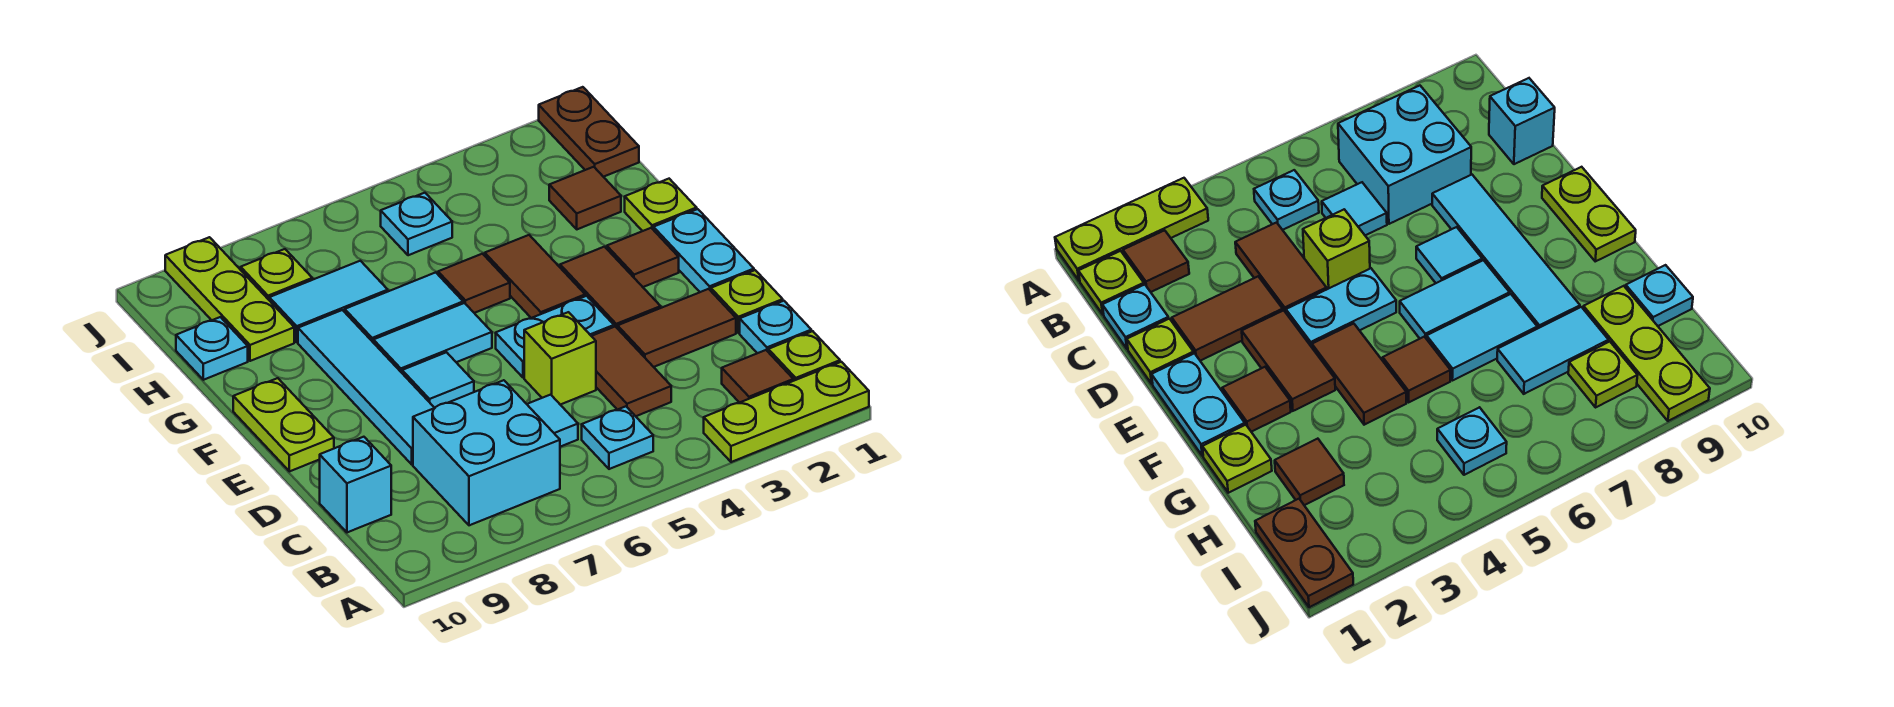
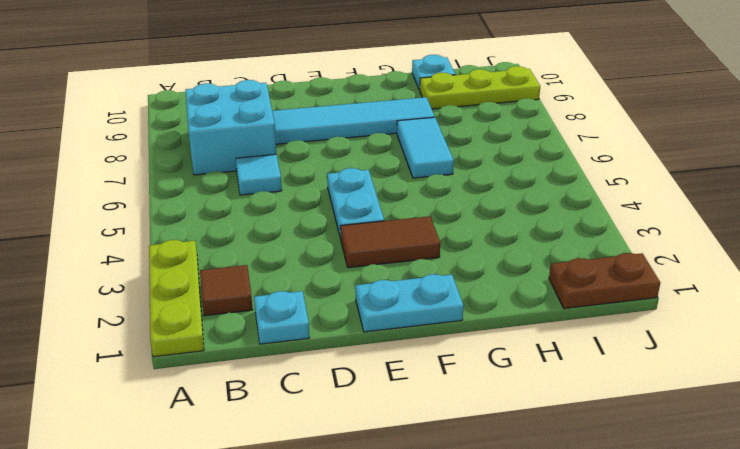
none -> lime plate B1 level 1
none -> cyan plate B5 level 1
none -> brown tile C4:D4 level 1
none -> cyan brick C10 level 1

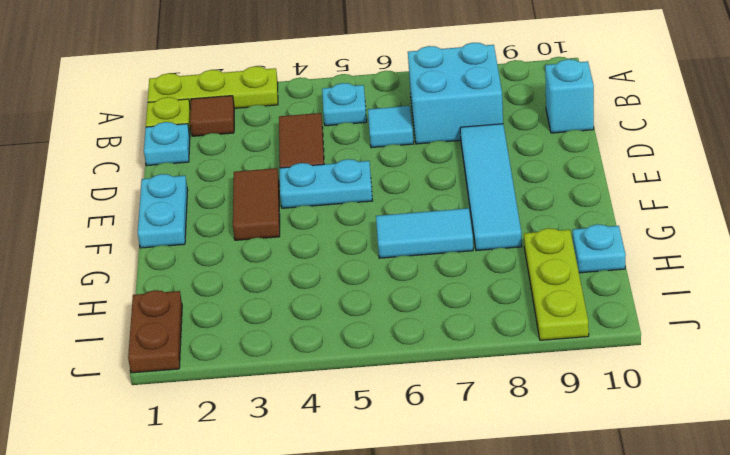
none -> lime plate D1 level 1
none -> brown tile D2:D3 level 1
none -> lime brick D5 level 1
none -> cyan tile E7 level 1

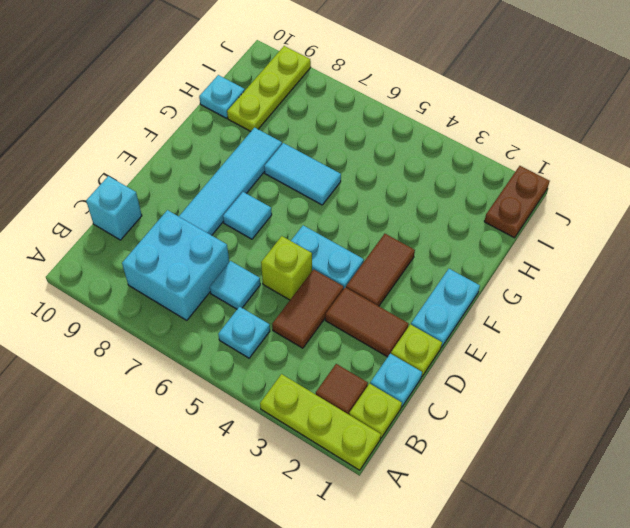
none -> lime plate E10:F10 level 1
none -> brown tile F2 level 1
none -> brown tile F4:G4 level 1
none -> cyan tile F6:F7 level 1

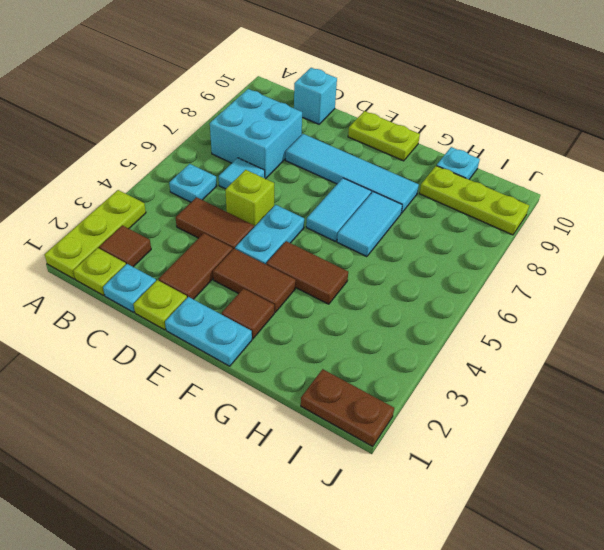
none -> cyan tile E7 level 1
none -> lime plate G1 level 1
none -> brown tile G5 level 1
none -> brown tile H2 level 1

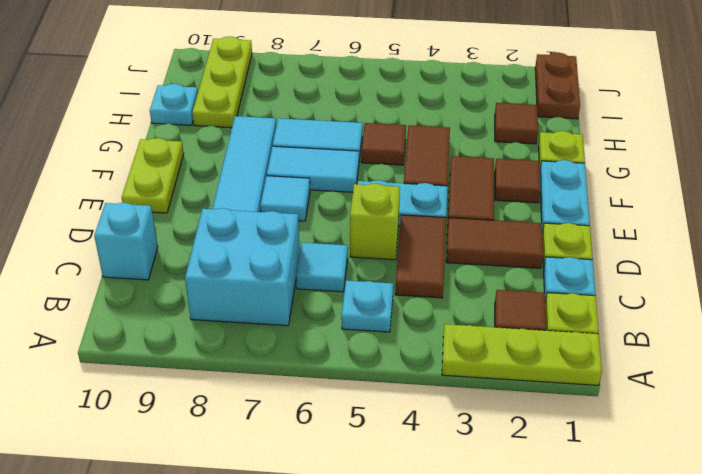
none -> cyan tile H7:H8 level 1
none -> cyan plate I5 level 1
none -> lime plate I8 level 1

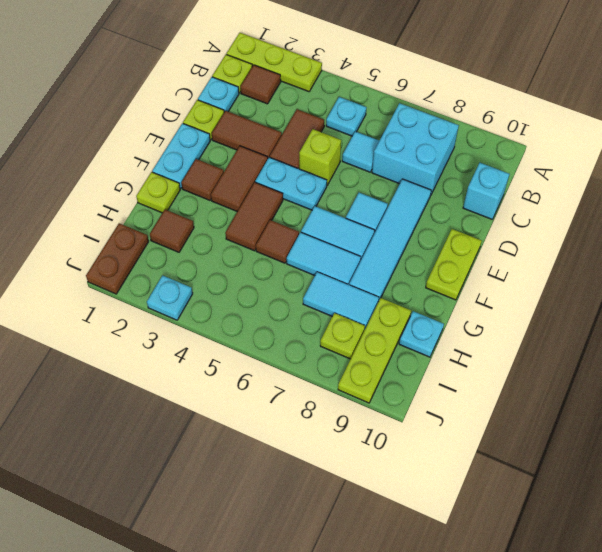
cyan plate J3 level 1 -> cyan plate I5 level 1

